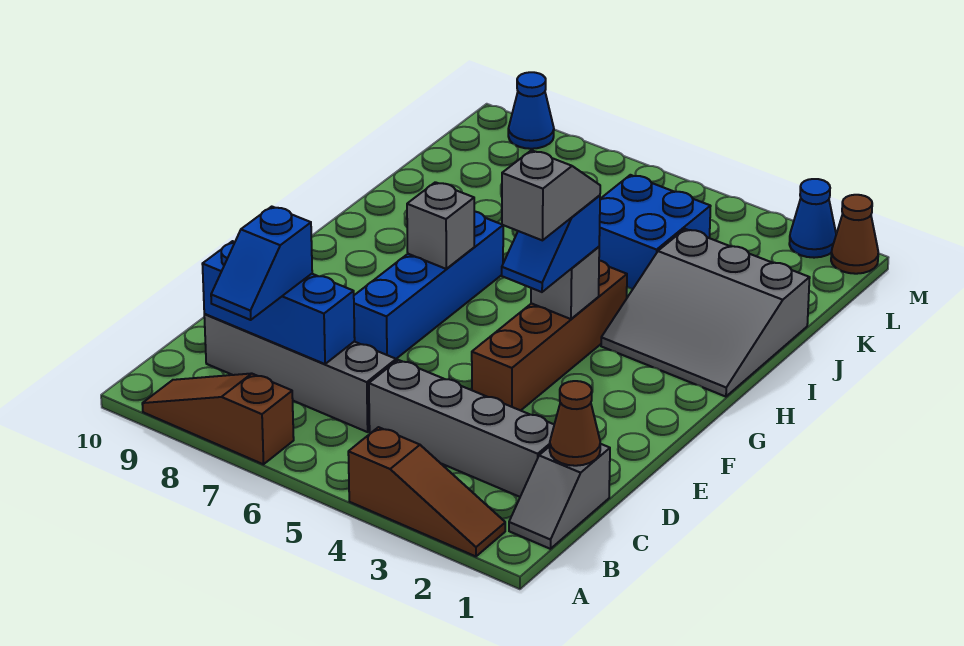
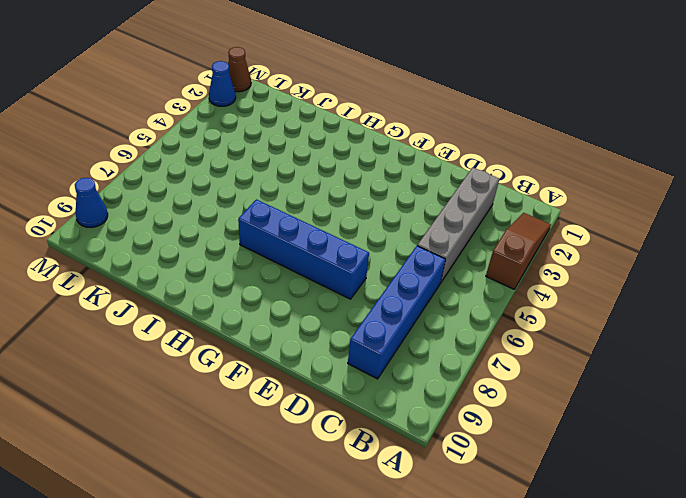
blue brick C6:C9 level 1 -> grey brick C6:C9 level 1
none -> brown slope A7:A9 level 1 top 7
none -> grey slope B1:C1 level 1 top C
none -> brown brick E4:H4 level 1

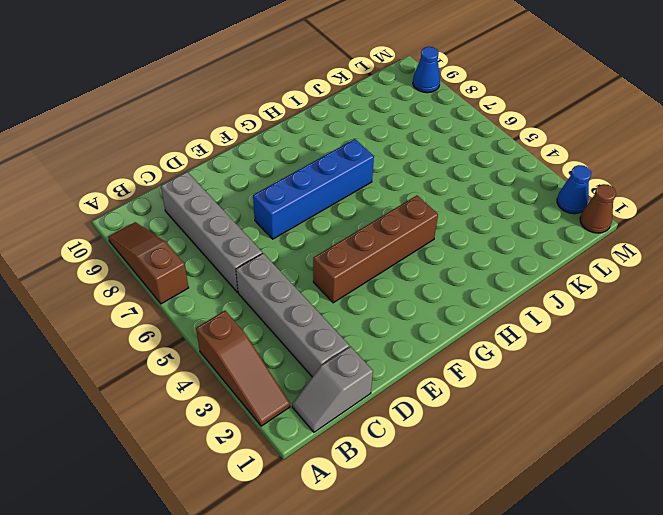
none -> grey slope H1:J3 level 1 top J
none -> blue brick J4:K5 level 1
none -> brown cone C1 level 2

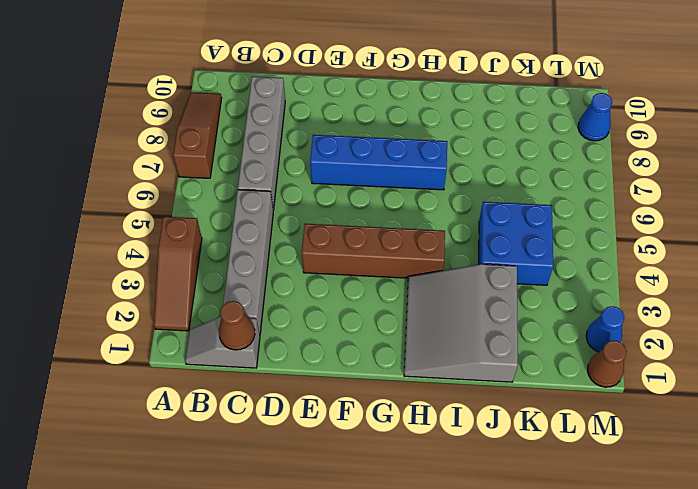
none -> blue brick C7:C9 level 2
none -> grey brick G4 level 2
none -> grey brick G7 level 2

